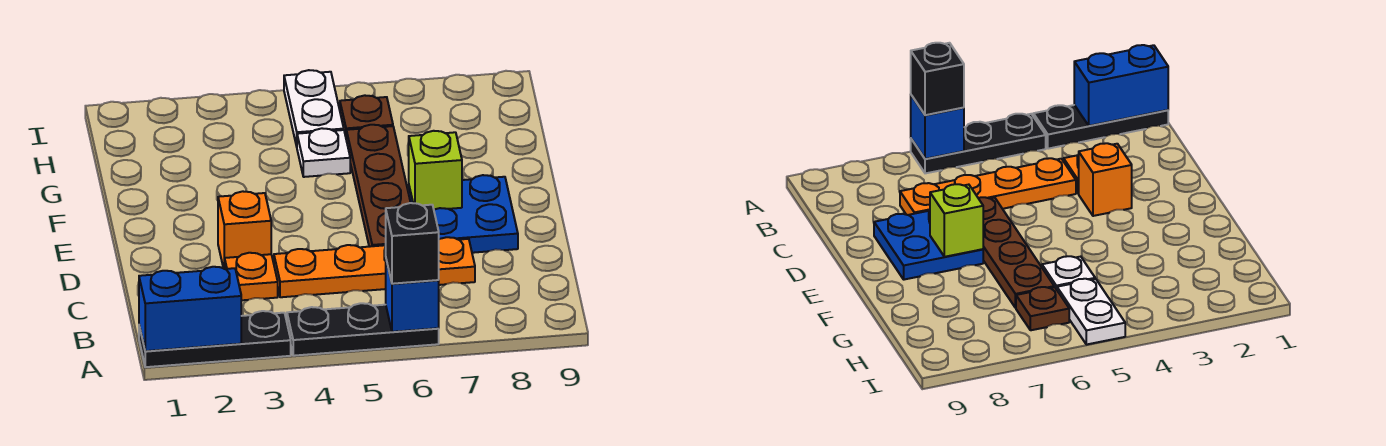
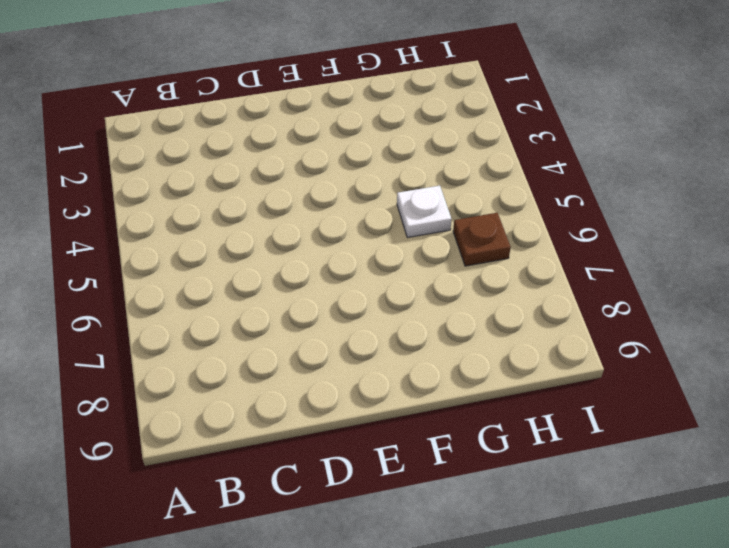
none -> black plate A1:A3 level 1
none -> black plate A4:A6 level 1
none -> orange plate C3 level 1

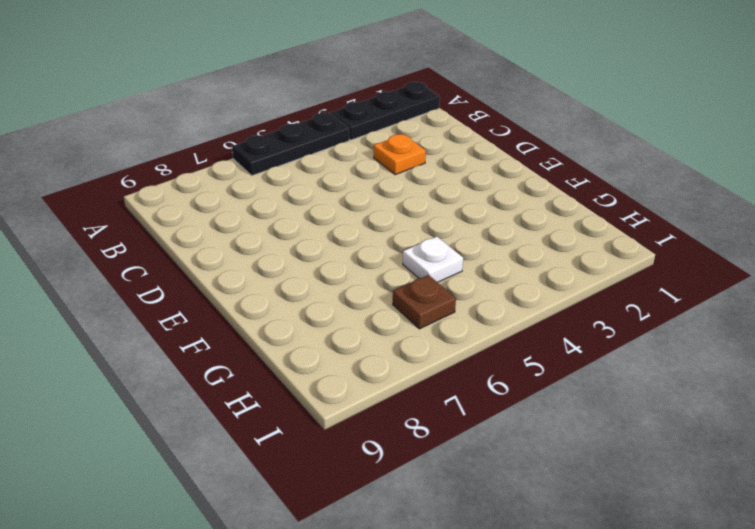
none -> orange plate C4:C7 level 1
none -> orange brick D3 level 1
none -> brown plate D6:G6 level 1

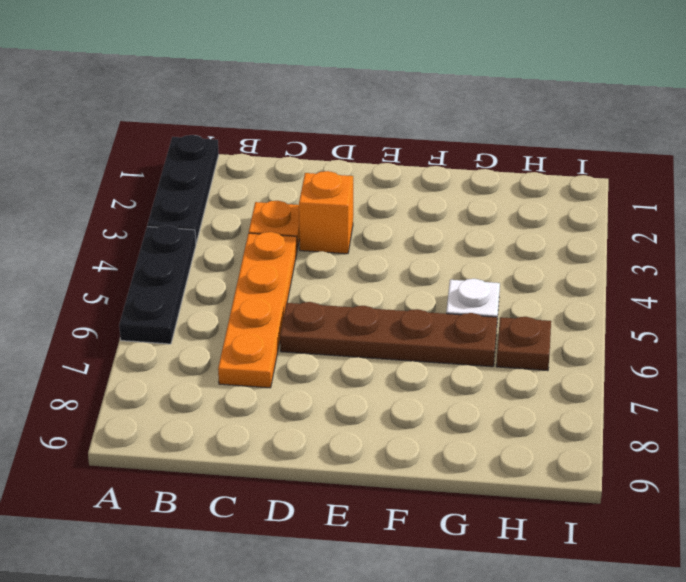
none -> blue plate D7:E8 level 1
none -> white plate H5:I5 level 1
none -> blue brick A1:A2 level 2

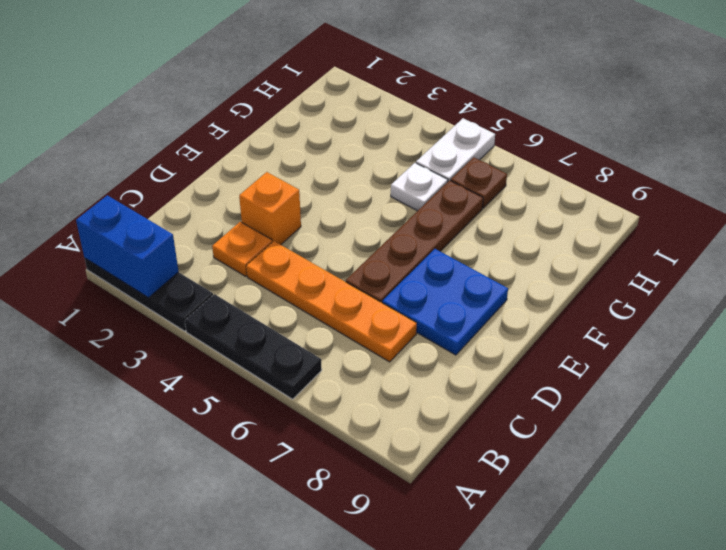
none -> blue brick A6 level 2
none -> lime brick E7 level 2
none -> black brick A6 level 3

